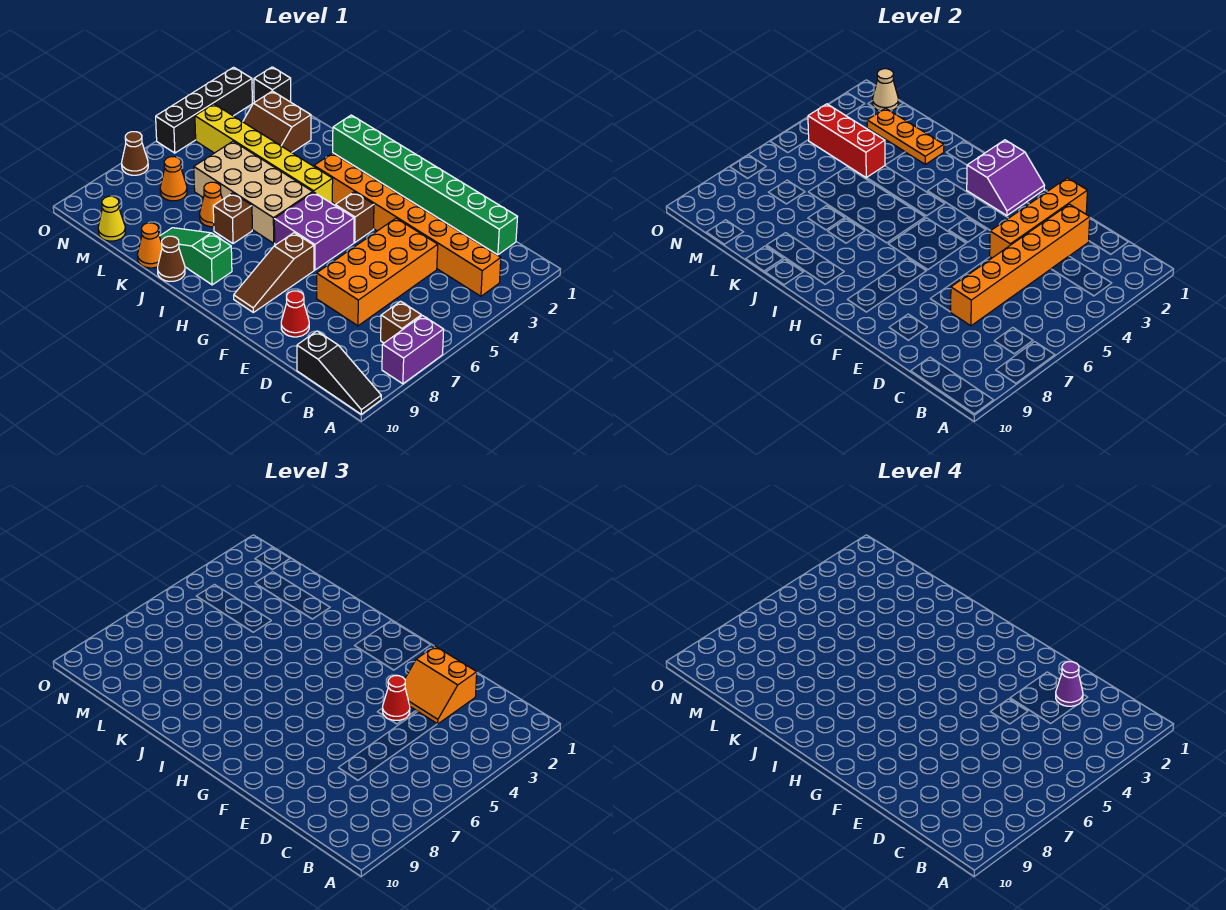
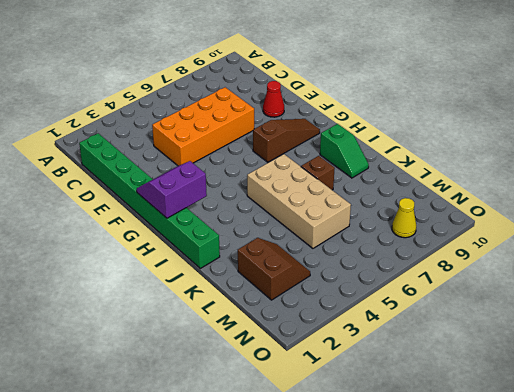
green slope I9:J9 level 1 top I -> green slope I9:K9 level 1 top I
yellow cone N8 level 1 -> yellow cone M10 level 1
none -> purple brick A7:A8 level 1
none -> black slope A10:C10 level 1 top C
none -> orange brick B3:I3 level 1
none -> brown brick B7 level 1

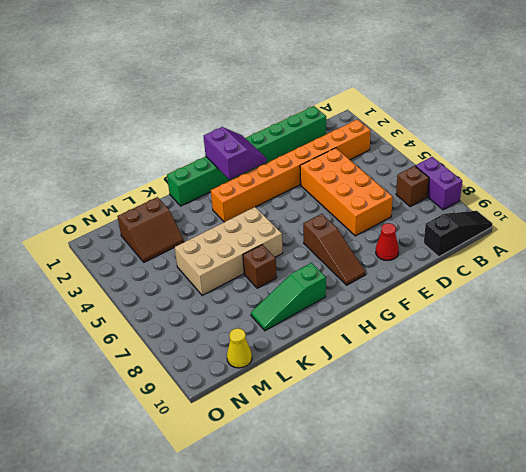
none -> brown brick G4 level 1
none -> purple brick G5:H6 level 1
none -> yellow brick I4:N4 level 1
none -> brown cone J10 level 1

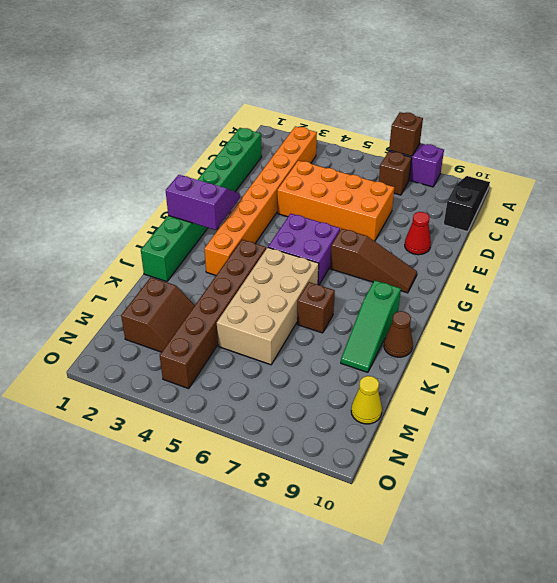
brown brick A7 level 2 -> brown brick G4 level 1
brown brick I4:N4 level 1 -> yellow brick I4:N4 level 1
none -> orange cone K7 level 1
none -> orange cone K10 level 1
none -> orange cone M7 level 1
none -> black brick N1 level 1

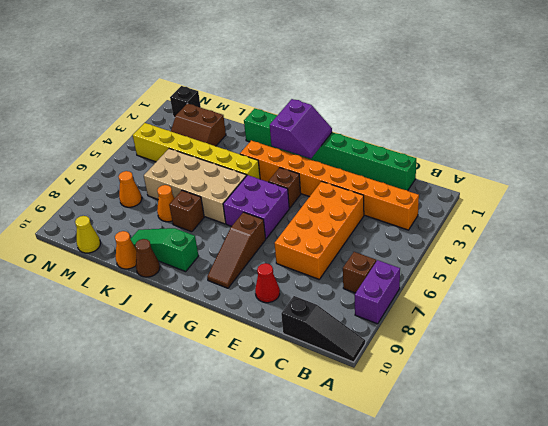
none -> black brick O2:O5 level 1
none -> brown cone O7 level 1
none -> orange brick D2:D7 level 2
none -> orange brick E1:E4 level 2

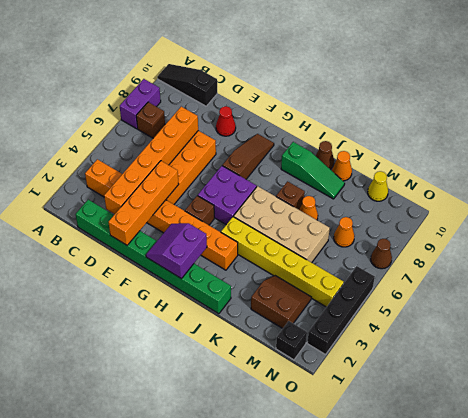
none -> orange plate K2:M2 level 2
none -> red brick L4:N4 level 2
none -> tan cone N1 level 2
none -> orange slope D2:E3 level 3 top 2

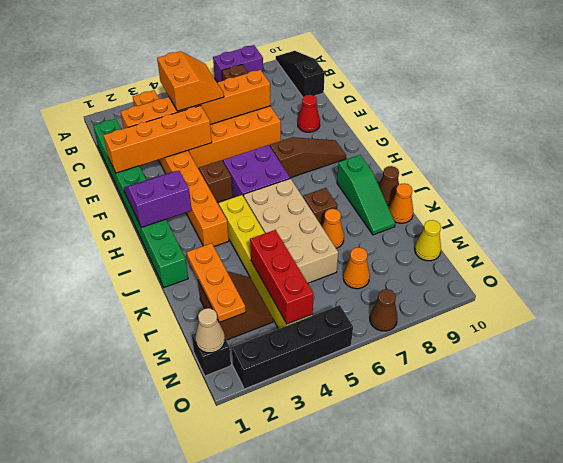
orange slope C4:D5 level 3 top 4 -> orange slope D2:E3 level 3 top 2
none -> red cone E4 level 3
none -> purple cone D2 level 4

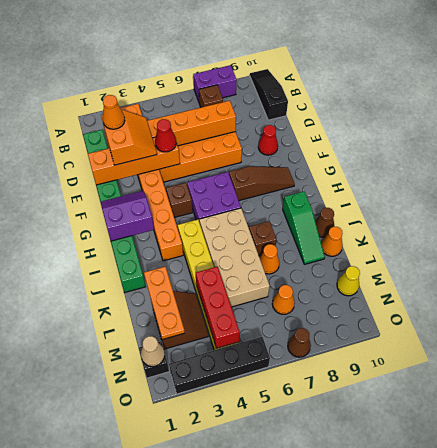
orange cone D2 level 4 -> purple cone D2 level 4

